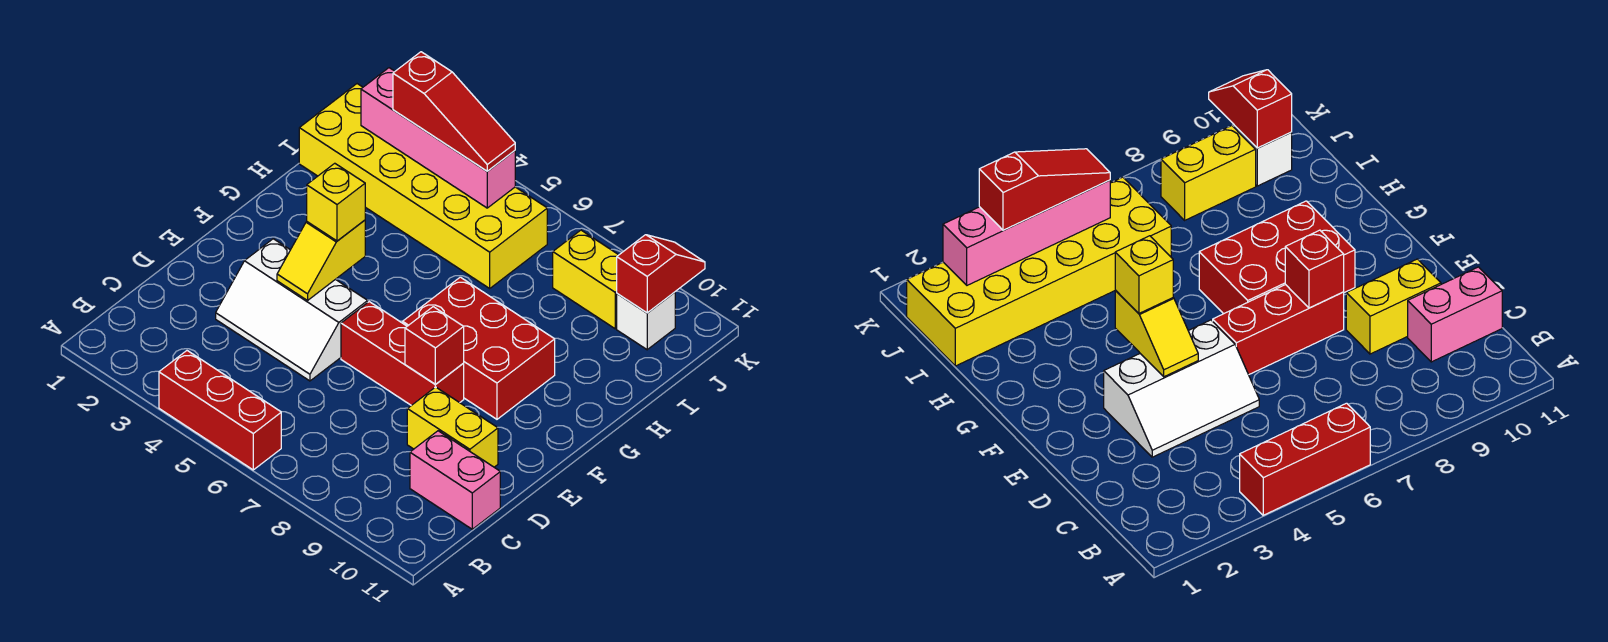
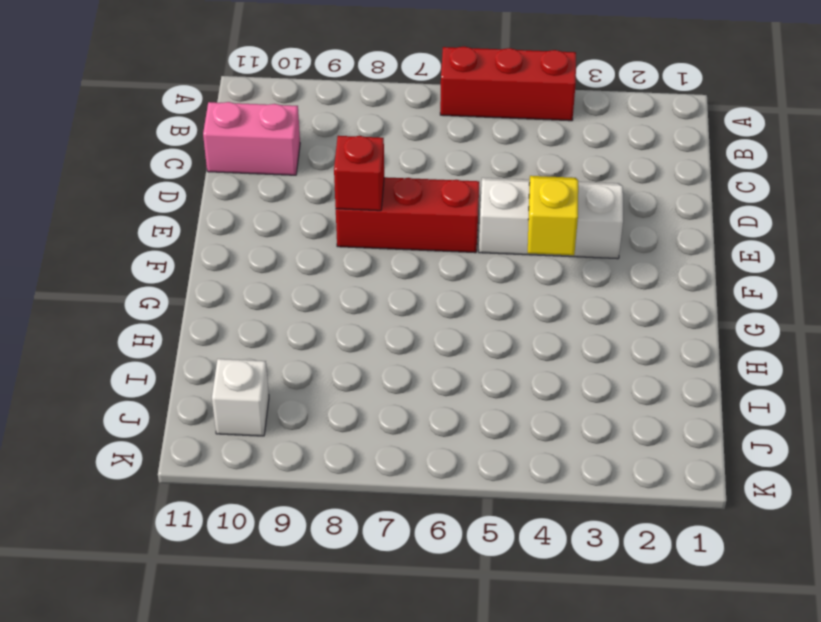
none -> yellow brick D9:D10 level 1
none -> red brick F7:G9 level 1
none -> yellow brick I1:J6 level 1

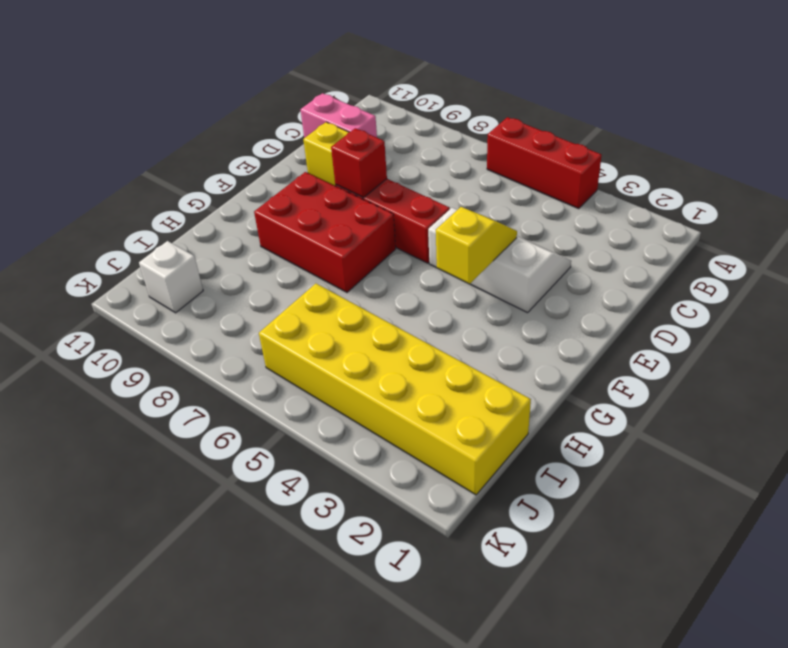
none -> yellow brick J8:J9 level 1
none -> pink brick J2:J5 level 2
none -> red slope J10:K10 level 2 top J

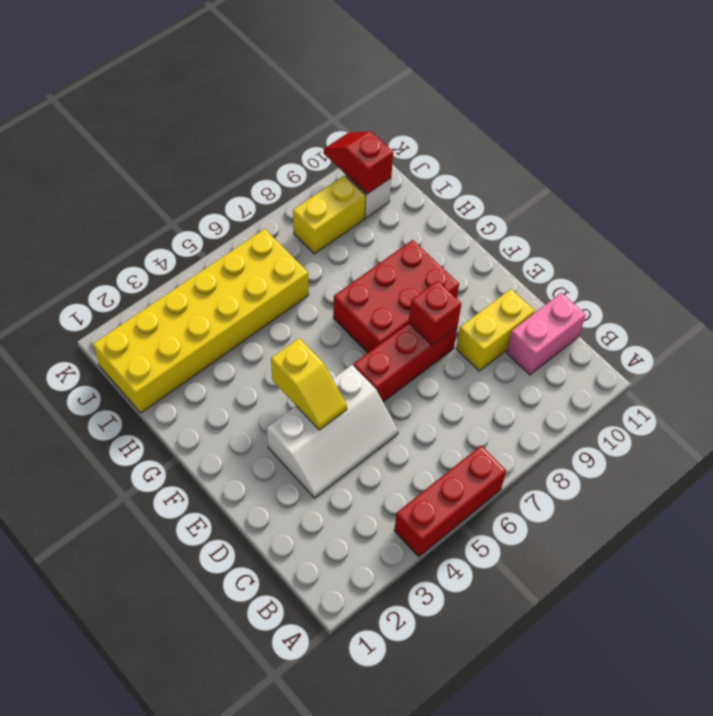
none -> pink brick J2:J5 level 2
none -> yellow brick F4 level 3
none -> red slope J3:J5 level 3 top 3

